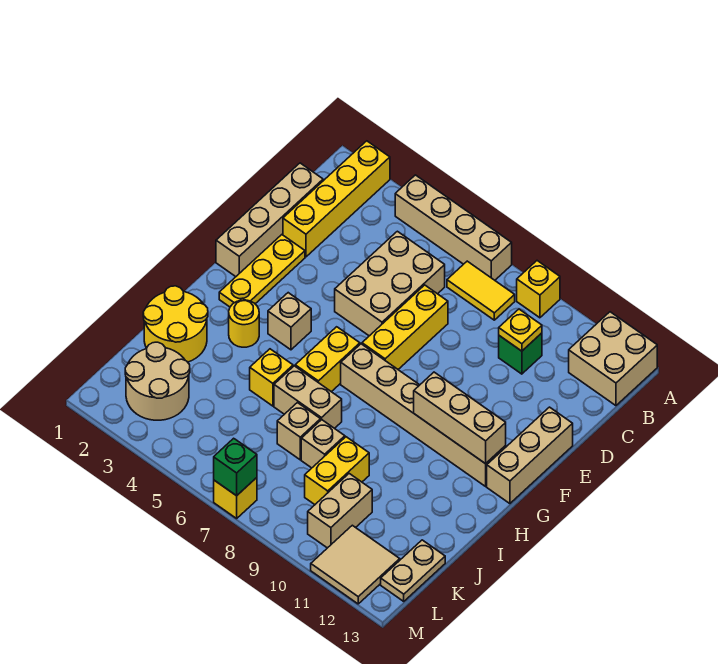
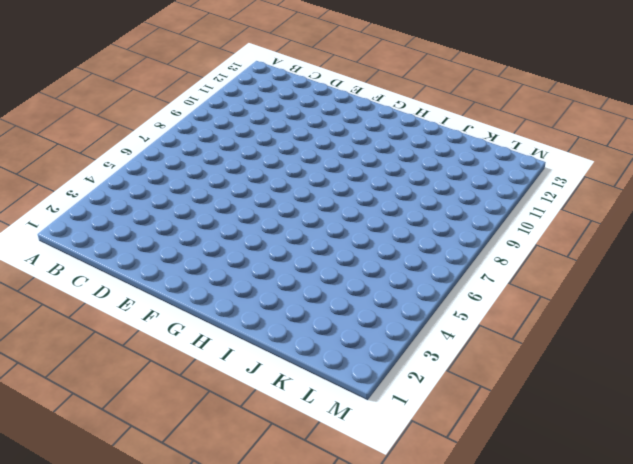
none -> yellow brick A2:D2 level 1
none -> tan brick A4:A7 level 1
none -> yellow brick A9 level 1

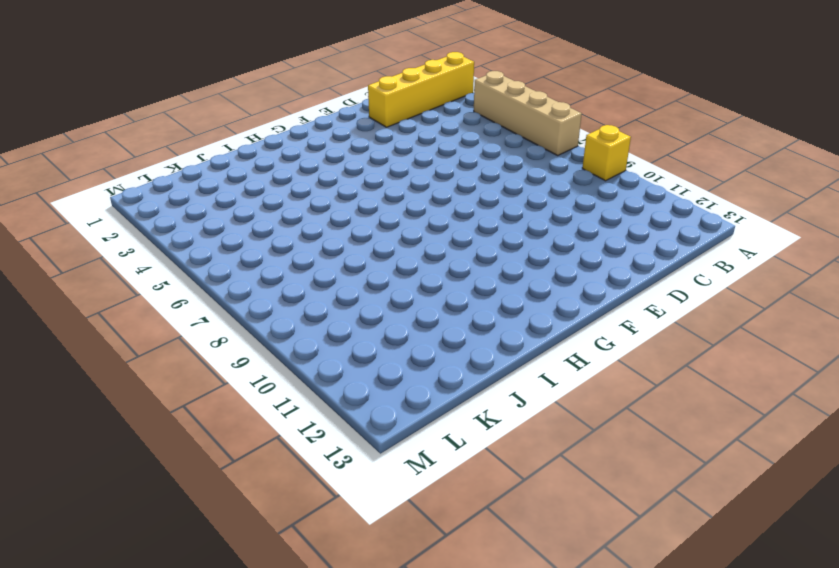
none -> tan brick A12:B13 level 1
none -> yellow tile B7:B8 level 1
none -> tan brick C1:F1 level 1

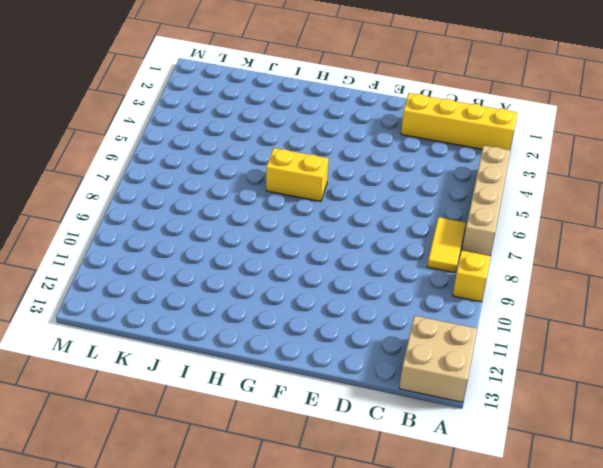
none -> tan brick C1:F1 level 1
none -> tan brick C5:E6 level 1
none -> green brick C10 level 1

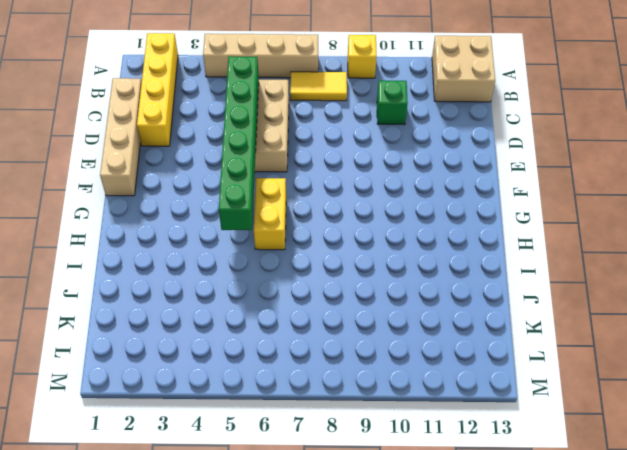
green brick C5:H5 level 2 -> none
none -> yellow brick D7:F7 level 1
none -> yellow plate E2:G2 level 1
none -> tan brick E13:G13 level 1

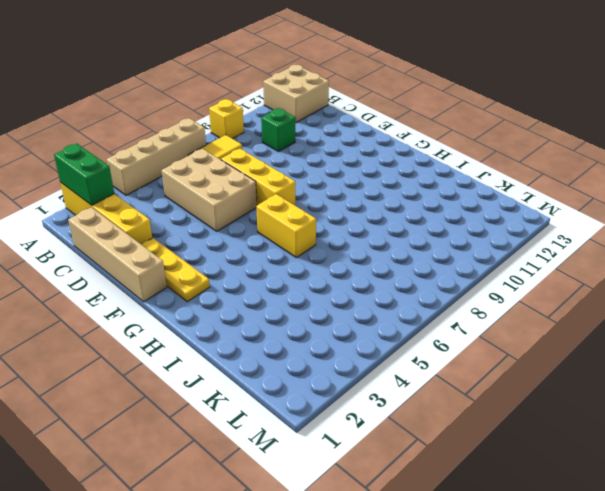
green brick A2:B2 level 2 -> none
none -> tan brick E13:G13 level 1
none -> tan brick G4 level 1
none -> tan brick G7:G12 level 1

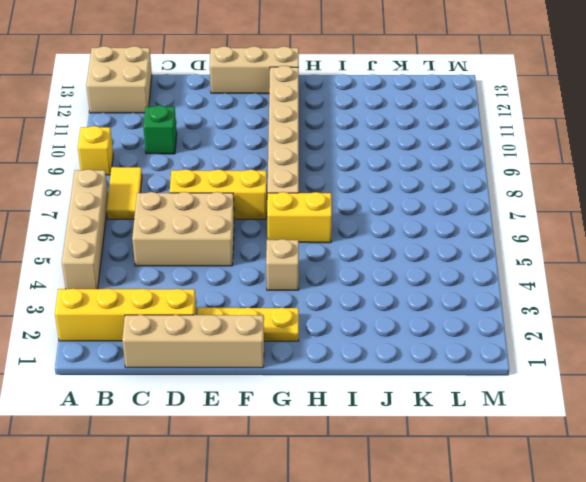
none -> yellow round brick H3 level 1
none -> yellow round brick I1:J2 level 1
none -> yellow brick I5 level 1

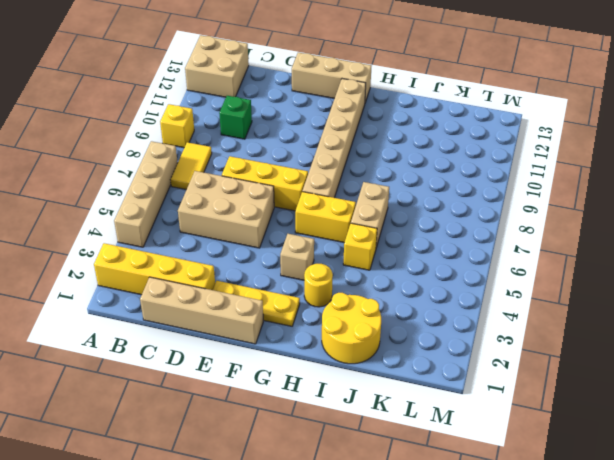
none -> tan brick J7 level 1
none -> tan brick J8 level 1
none -> yellow brick J9:K9 level 1

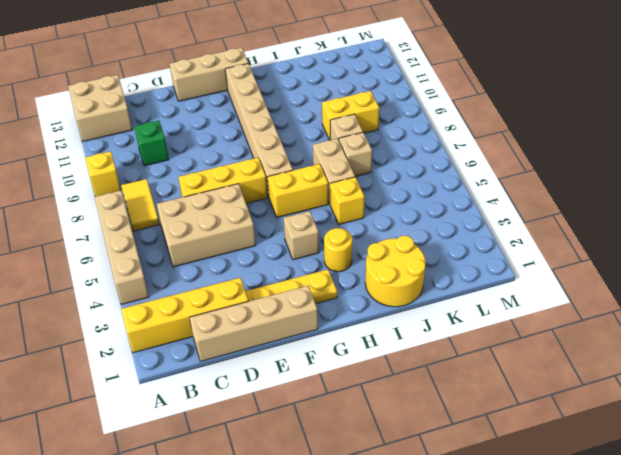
none -> tan round brick K2:L3 level 1
none -> tan brick K10:L10 level 1
none -> tan plate K13:L13 level 1

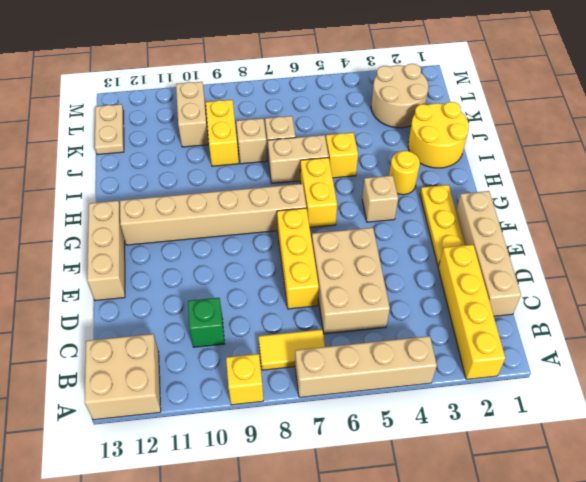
none -> tan tile L11:M12 level 1
none -> yellow brick M7 level 1
none -> yellow plate C10 level 2

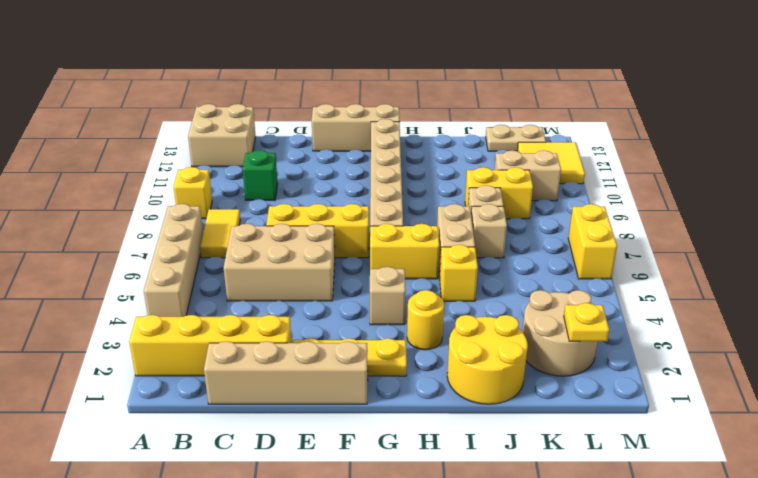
yellow plate L2 level 2 -> yellow plate C10 level 2
yellow tile L11:M12 level 1 -> tan tile L11:M12 level 1
yellow brick M6:M7 level 1 -> yellow brick M7 level 1
none -> tan brick G10:G12 level 2
none -> green brick M7 level 2

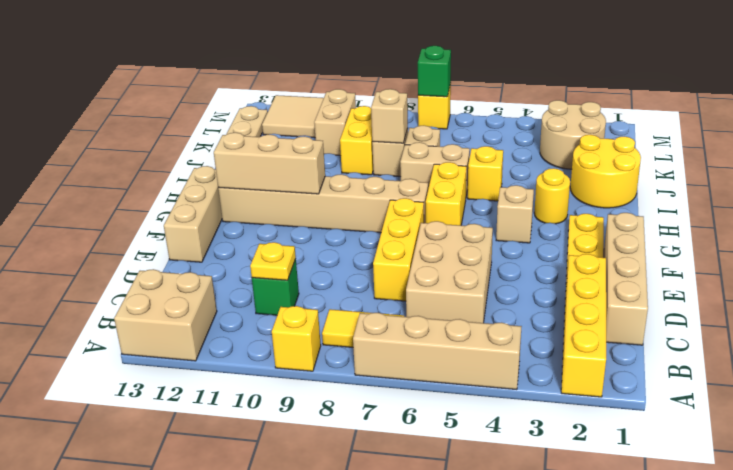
tan brick J8 level 2 -> none

